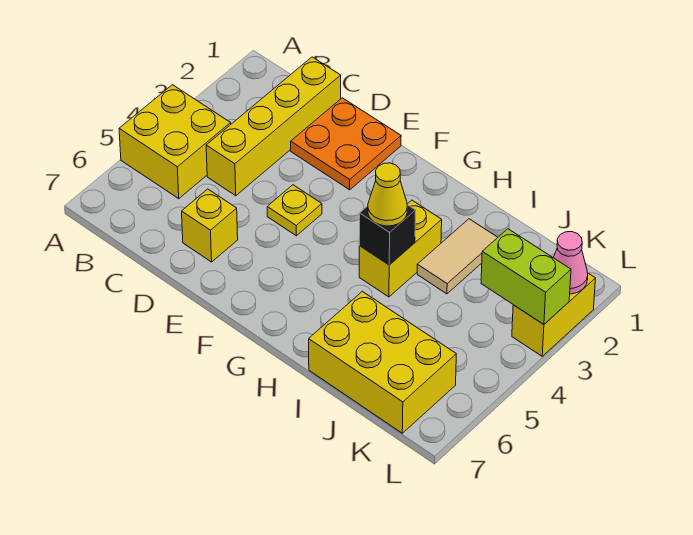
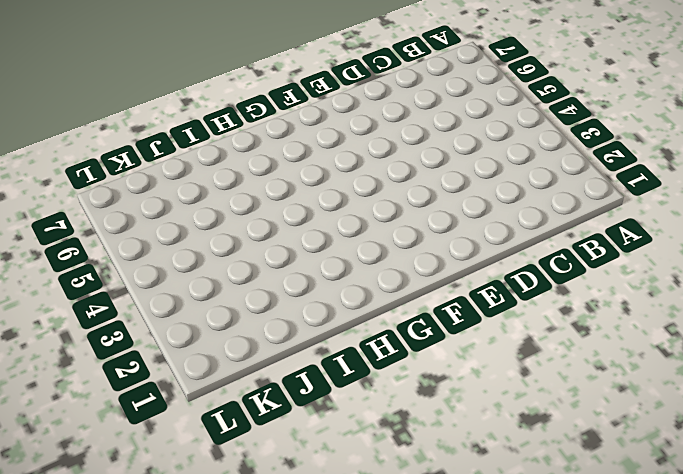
none -> yellow brick A4:B5 level 1
none -> yellow brick C1:C4 level 1
none -> orange plate D1:E2 level 1

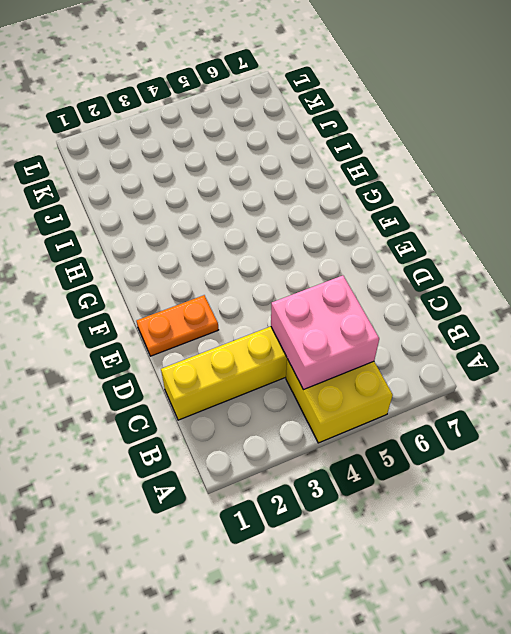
pink brick B4:C5 level 2 -> none
orange plate E1:E2 level 1 -> orange plate D1:E2 level 1
none -> yellow brick D6 level 1
none -> yellow plate E4 level 1
none -> yellow brick H3:H4 level 1

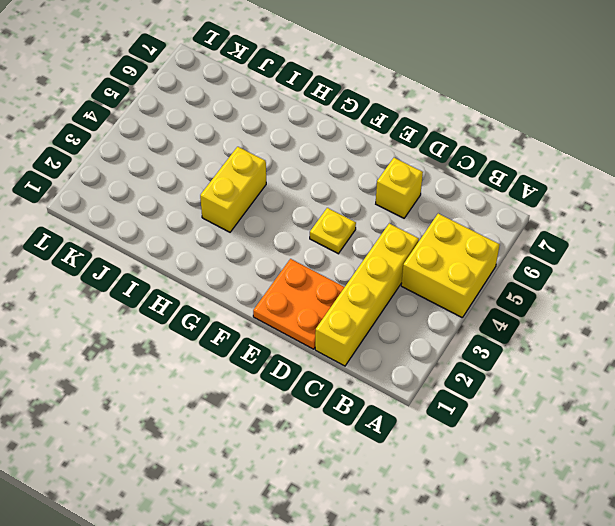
none -> tan tile I2:I3 level 1
none -> yellow brick I6:K7 level 1
none -> yellow brick L2:L3 level 1

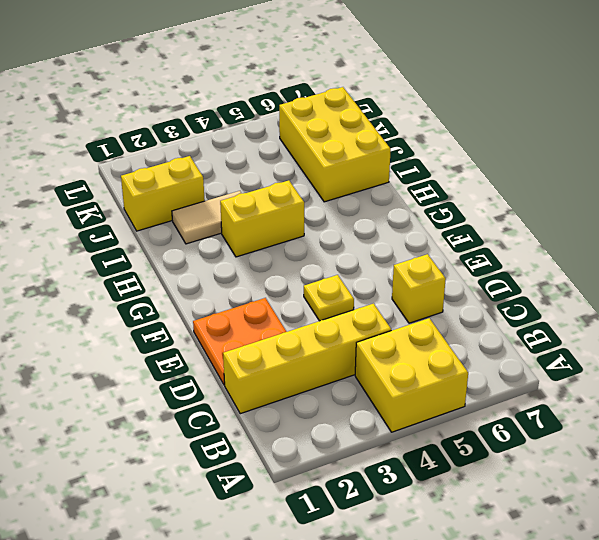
yellow brick J1:J2 level 1 -> yellow brick L2:L3 level 1
none -> black brick H4 level 2
none -> lime brick K3:L3 level 2
none -> pink cone L2 level 2

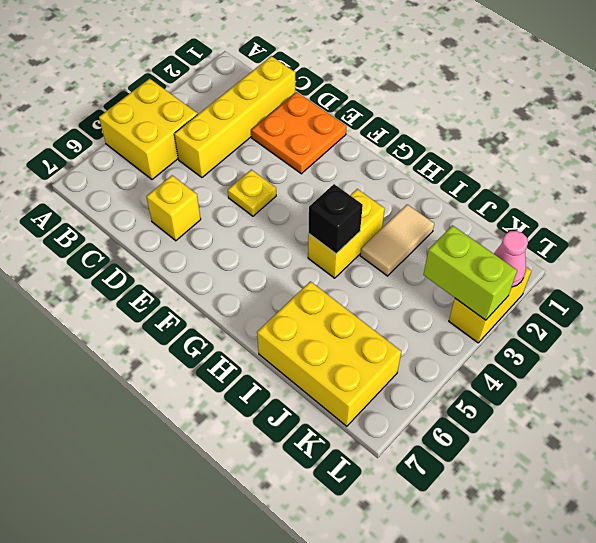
none -> yellow cone H4 level 3

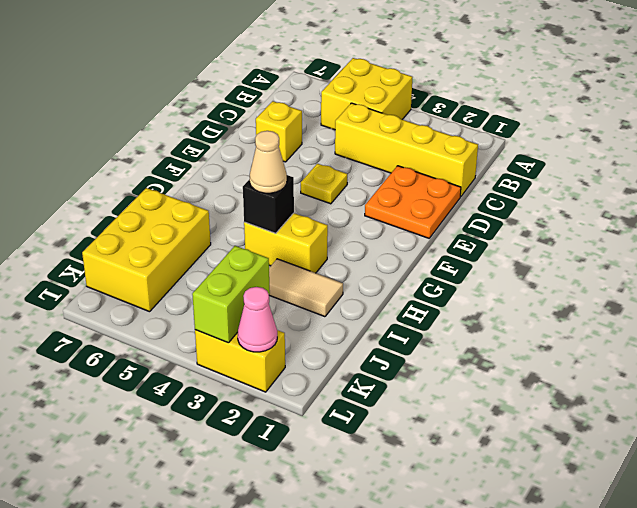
tan cone H4 level 3 -> yellow cone H4 level 3

